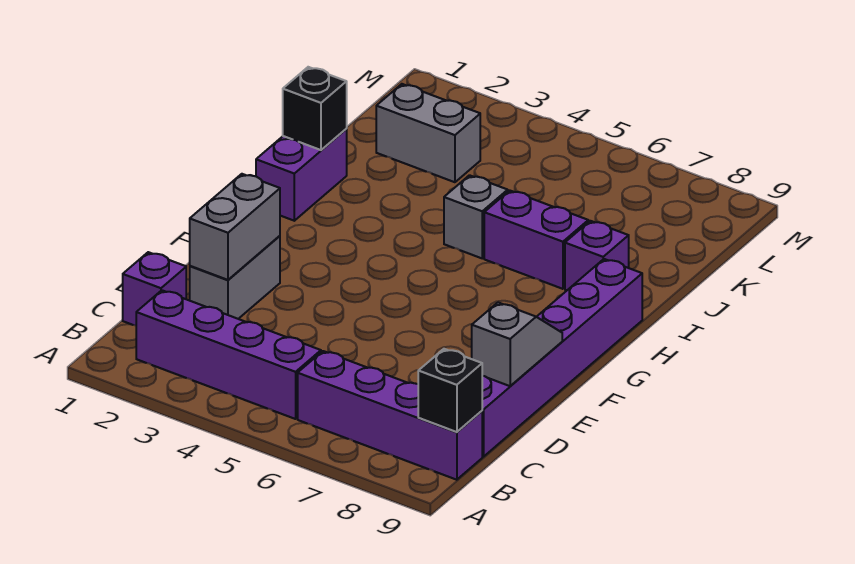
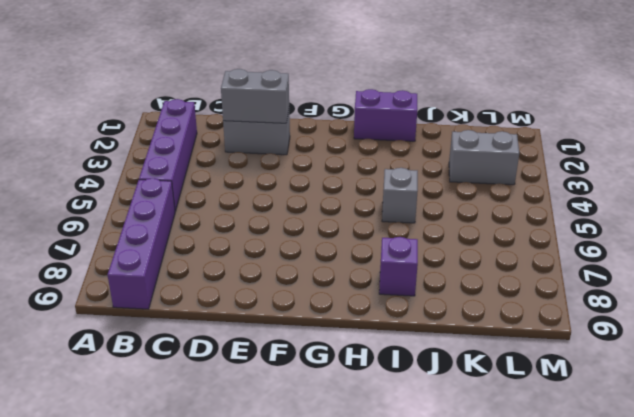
grey brick K3:L3 level 1 -> grey brick K2:K3 level 1
none -> purple brick C1 level 1
none -> purple brick C9:H9 level 1
none -> purple brick I6:I7 level 1

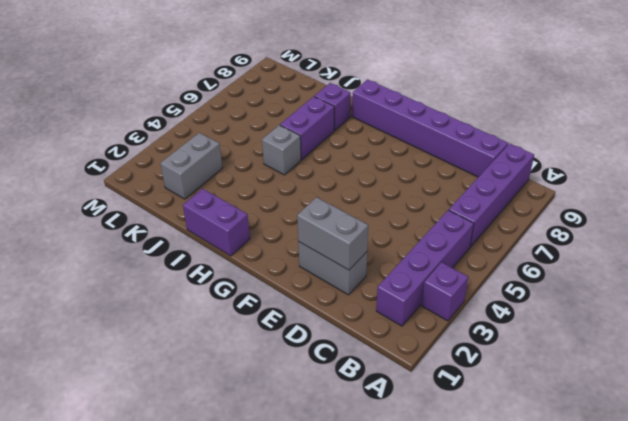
purple brick A3 level 1 -> purple brick C1 level 1
none -> black brick B9 level 2
none -> grey slope D9:E9 level 2 top D
none -> black brick I1 level 2

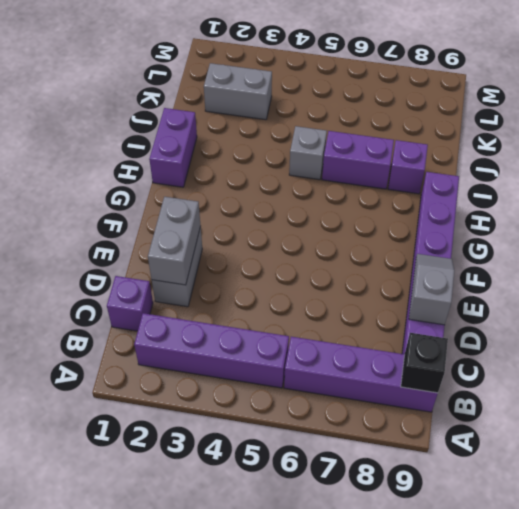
none -> black brick I1 level 2

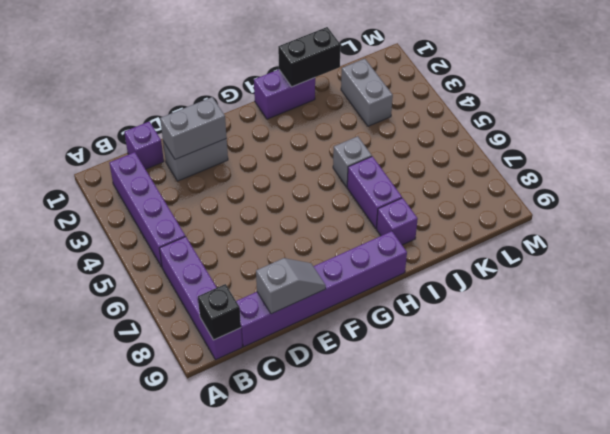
black brick I1:J1 level 2 -> black brick I1 level 2

